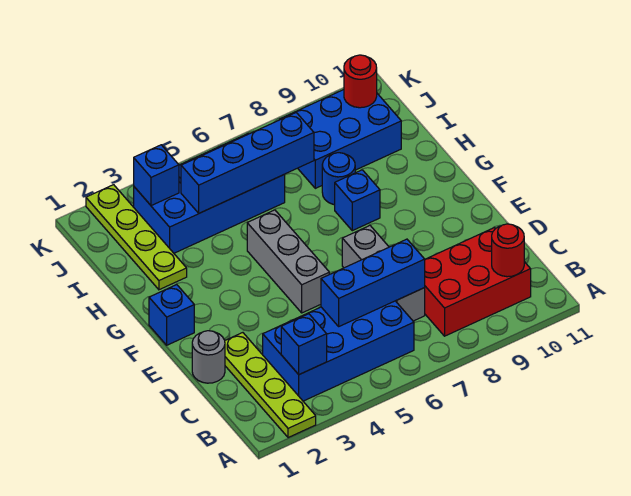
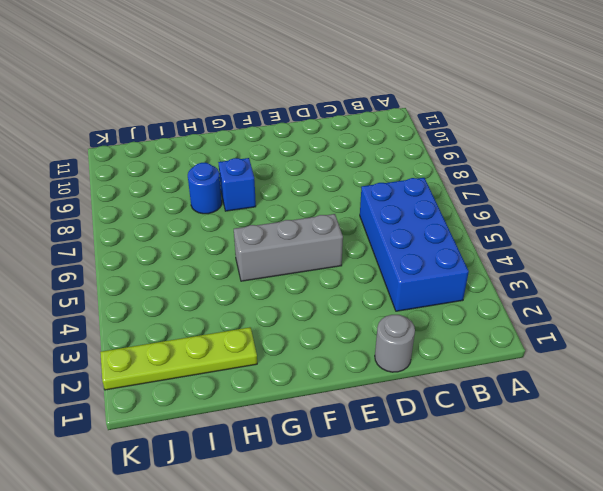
none -> lime plate A2:D2 level 1
none -> red brick B8:C10 level 1
none -> grey brick C7:E7 level 1

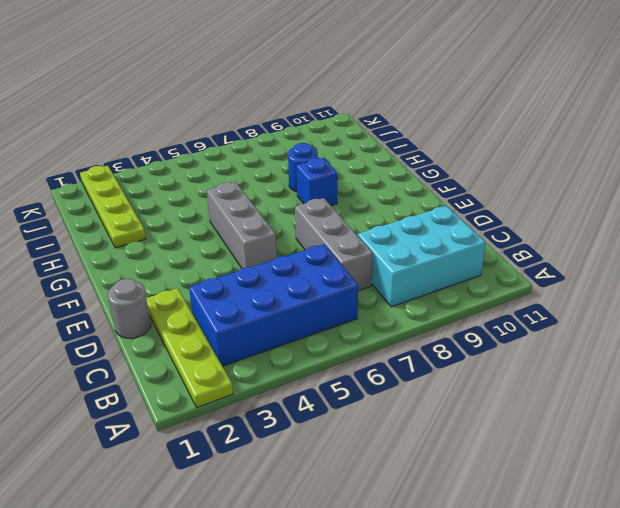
cyan brick B8:C10 level 1 -> red brick B8:C10 level 1
none -> blue brick F1 level 1
none -> blue brick I3:J6 level 1
none -> blue brick I8:J10 level 1

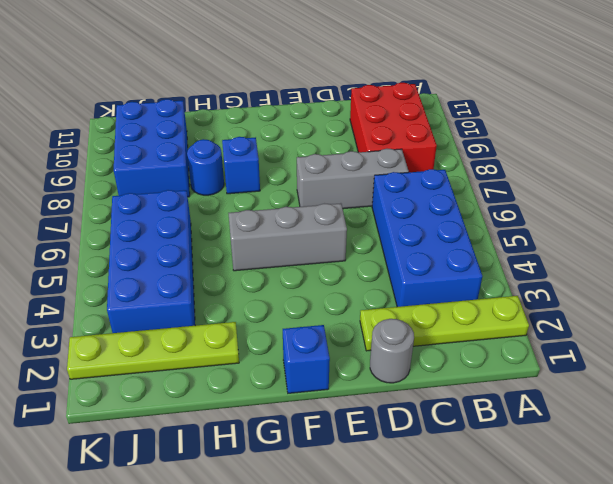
none -> blue brick B3 level 2
none -> red round brick B10 level 2
none -> blue brick C5:C7 level 2

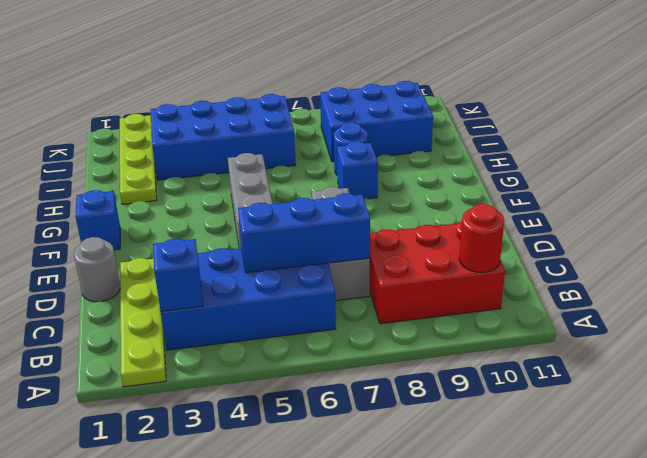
none -> blue brick I4:I7 level 2
none -> blue brick J3 level 2
none -> red round brick J10 level 2

